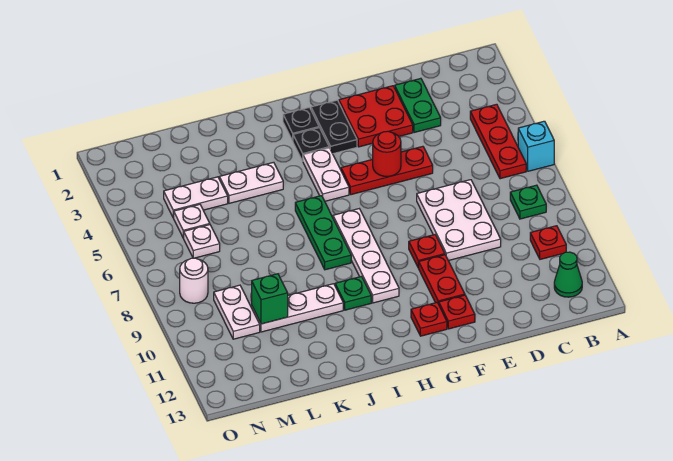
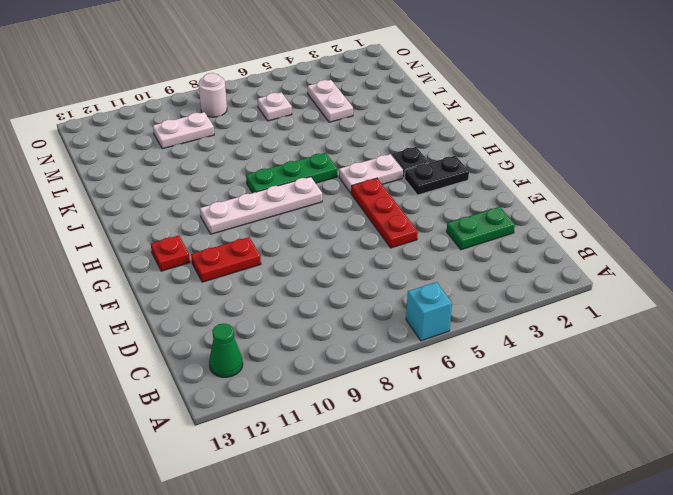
none -> red plate B4:B6 level 1
none -> green plate B8 level 1
none -> red plate B10 level 1

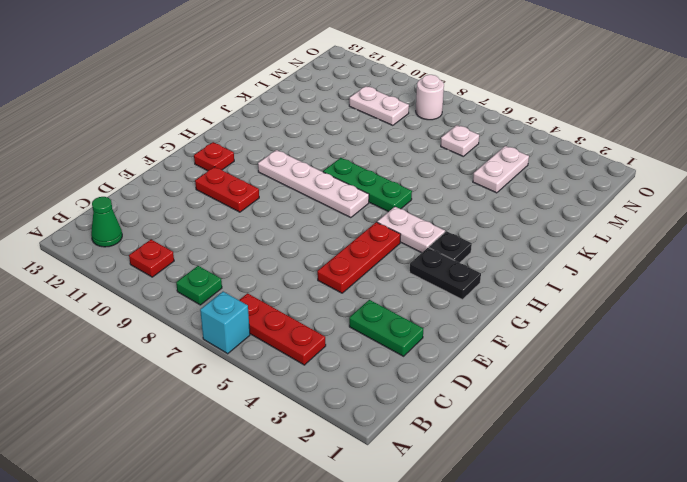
none -> white plate D7:E9 level 1
none -> red plate E2:F3 level 1
none -> red plate F9 level 1

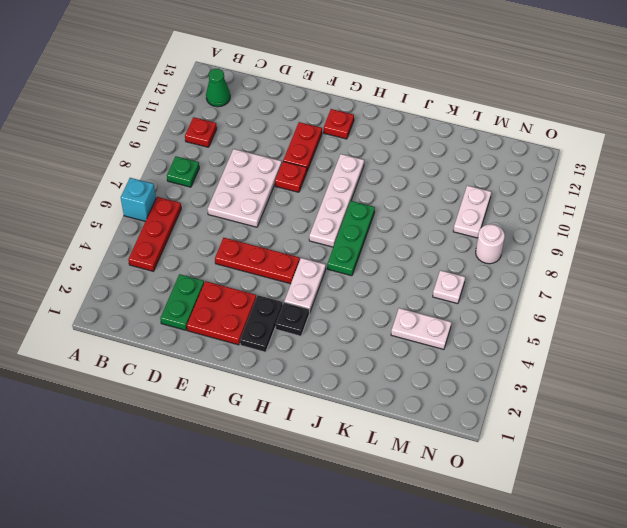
none -> red plate F12 level 1
none -> black plate H2 level 1
none -> green plate I10 level 1

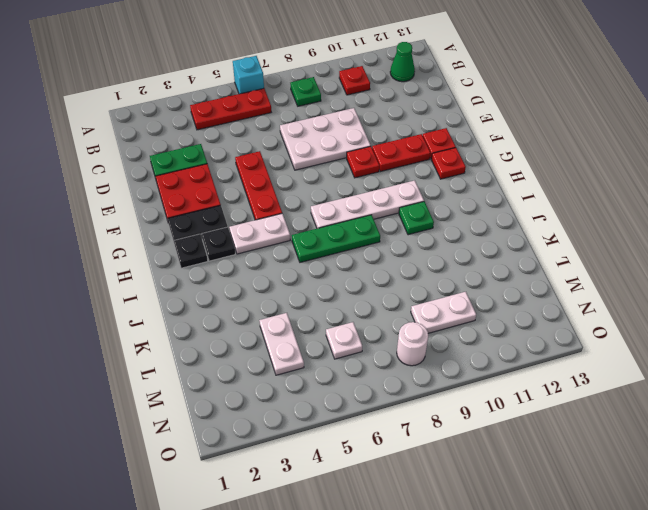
none -> white plate J4:K4 level 1
none -> white plate J10:L10 level 1
none -> white plate M5 level 1

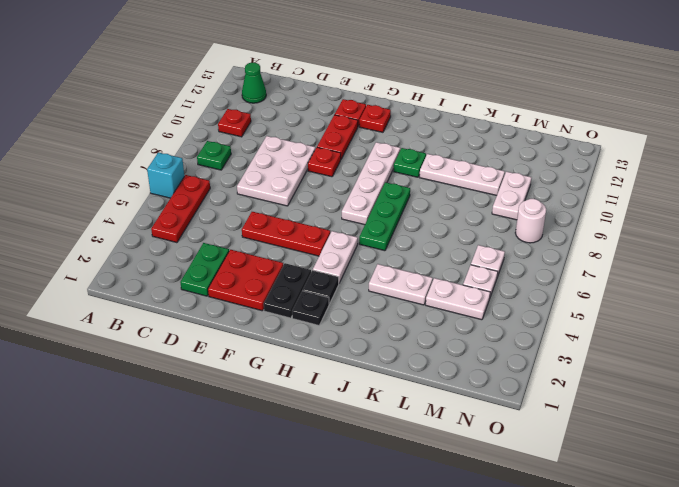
none -> red round brick F5 level 2
none -> green brick L10 level 2

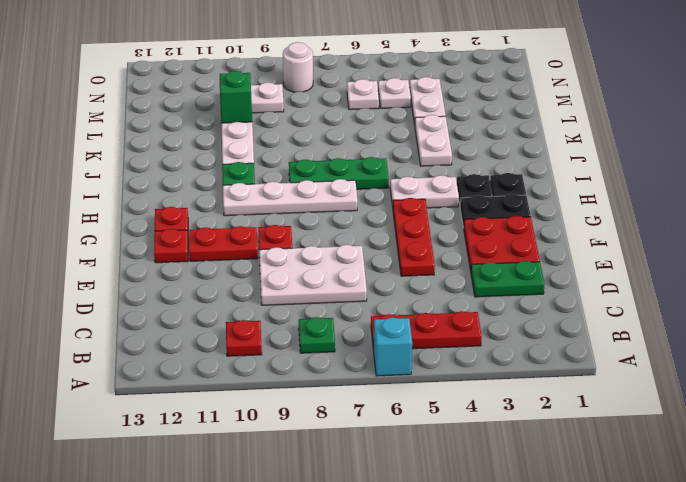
none -> green cone B12 level 1
none -> red round brick F5 level 2

